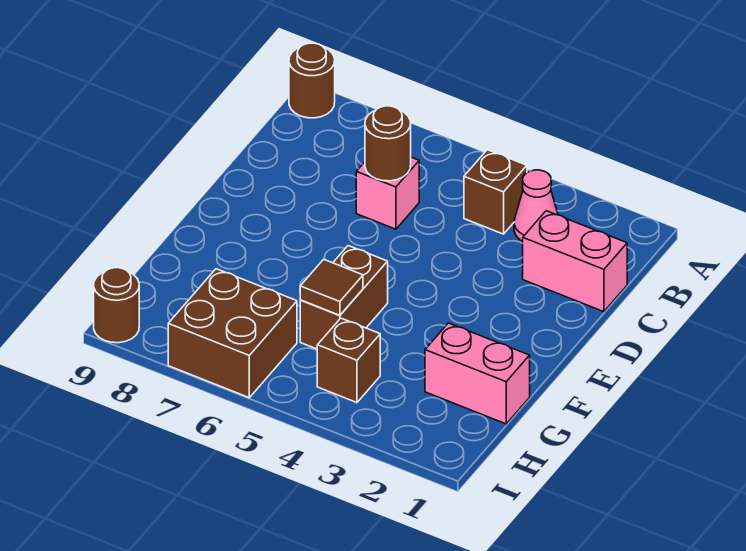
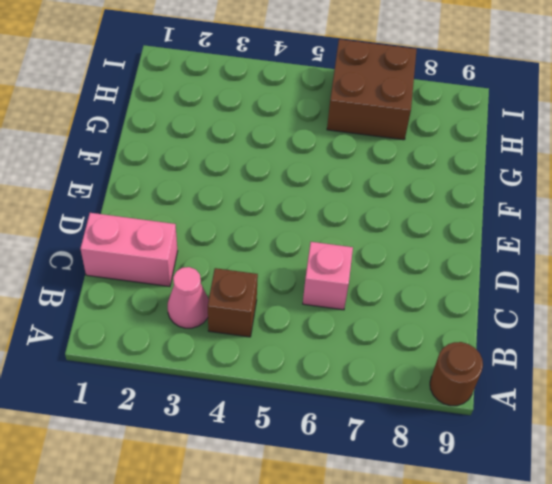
none -> brown brick F5:G5 level 1
none -> pink brick G1:G2 level 1
none -> brown brick H4 level 1

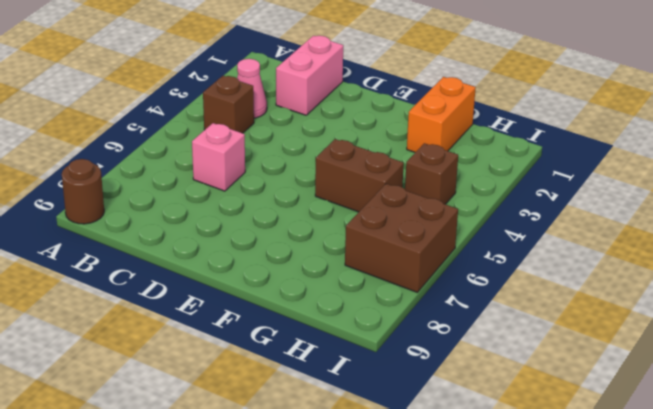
orange brick G1:G2 level 1 -> pink brick G1:G2 level 1
none -> brown round brick I9 level 1
none -> brown round brick C6 level 2
none -> brown tile G5 level 2

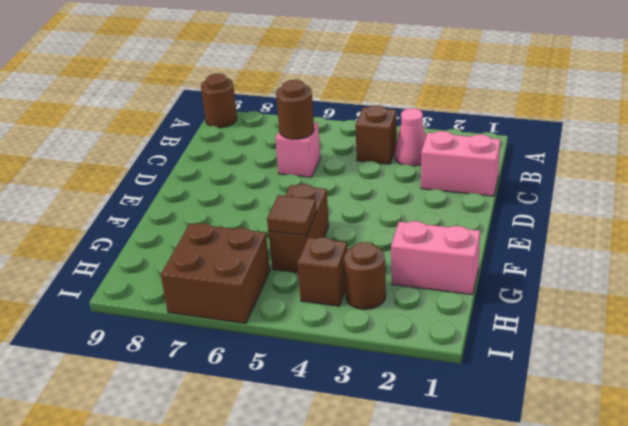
brown round brick H3 level 1 -> brown round brick I9 level 1

